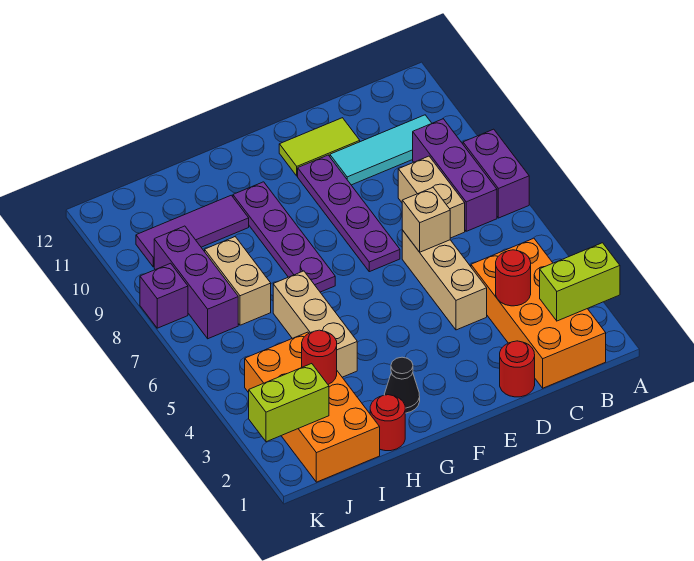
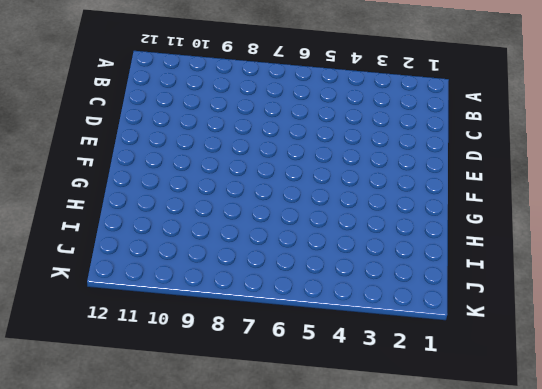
none -> purple brick A7:A8 level 1
none -> orange brick B1:C4 level 1
none -> purple brick B7:B9 level 1

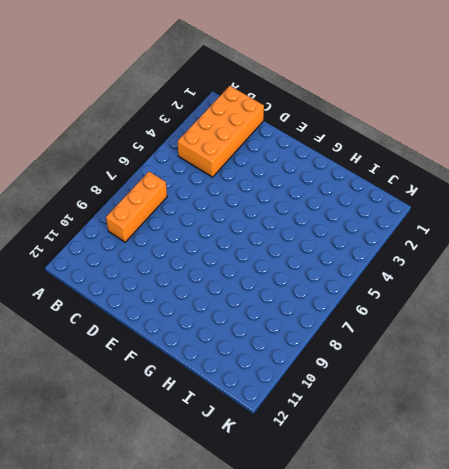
orange brick B7:B9 level 1 -> purple brick B7:B9 level 1
none -> purple brick A7:A8 level 1
none -> cyan tile B10:D10 level 1
none -> tan brick C7:C8 level 1

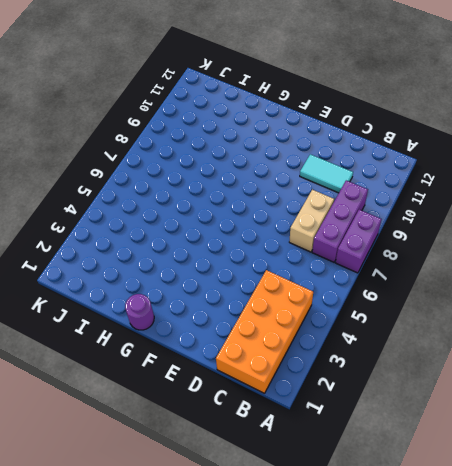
cyan tile C10:D10 level 1 -> cyan tile B10:D10 level 1
purple round brick G1 level 1 -> none
none -> red round brick D1 level 1
none -> tan brick D4:D6 level 1
none -> lime tile D11:E11 level 1

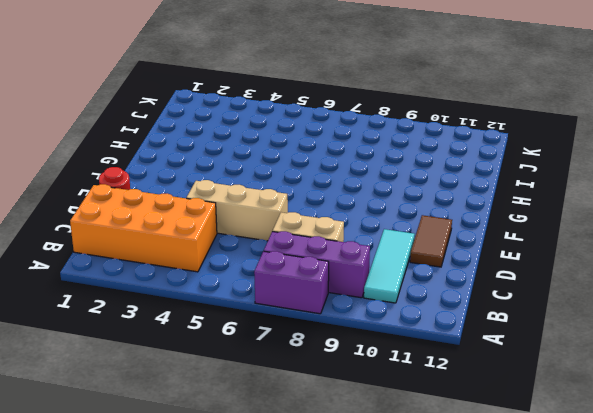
brown tile D11:E11 level 1 -> lime tile D11:E11 level 1
none -> purple plate E7:E10 level 1
none -> black cone G2 level 1
none -> purple plate G7:G10 level 1

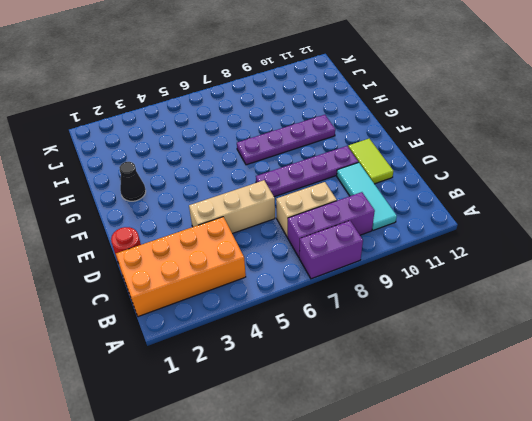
none -> red round brick H1 level 1
none -> tan brick H4:H6 level 1
none -> purple tile H10:J10 level 1

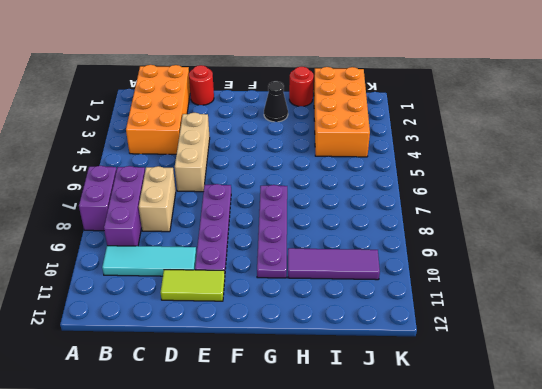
none -> tan brick H4:H6 level 1
none -> tan brick I7:I8 level 1
none -> purple brick J7:J9 level 1

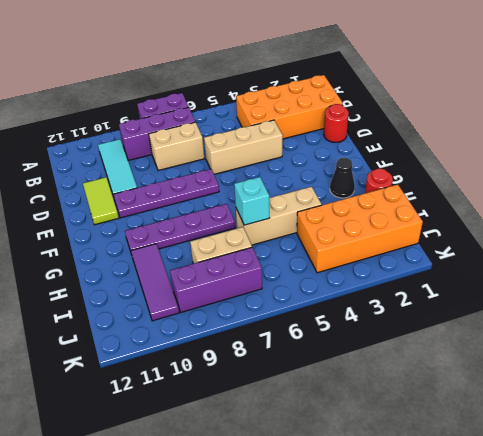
cyan brick H6 level 2 -> none
none -> purple brick K8 level 1
none -> lime brick A2:B2 level 2
none -> red round brick C3 level 2

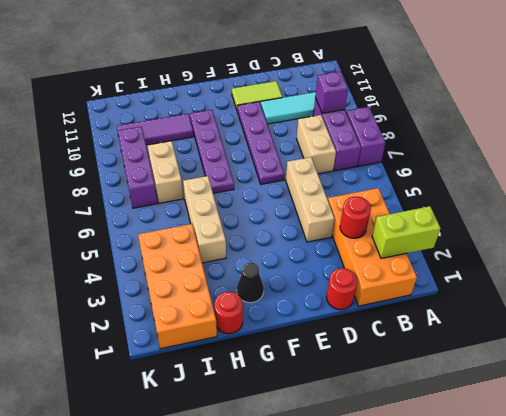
purple brick B9 level 2 -> purple brick K8 level 1
none -> tan brick D6 level 2
none -> red round brick I3 level 2
none -> lime brick J2:K2 level 2

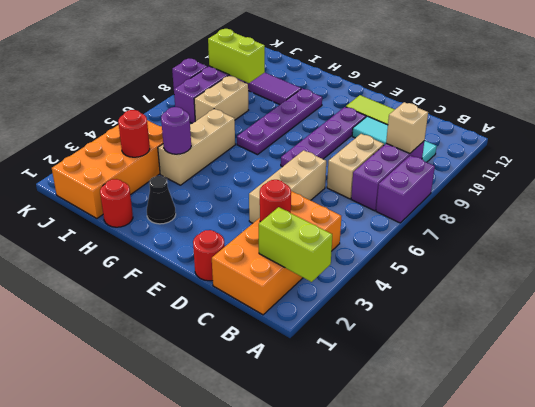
tan brick B9 level 2 -> tan brick D6 level 2
purple round brick H4 level 2 -> none
lime brick I9:J9 level 2 -> lime brick J2:K2 level 2

